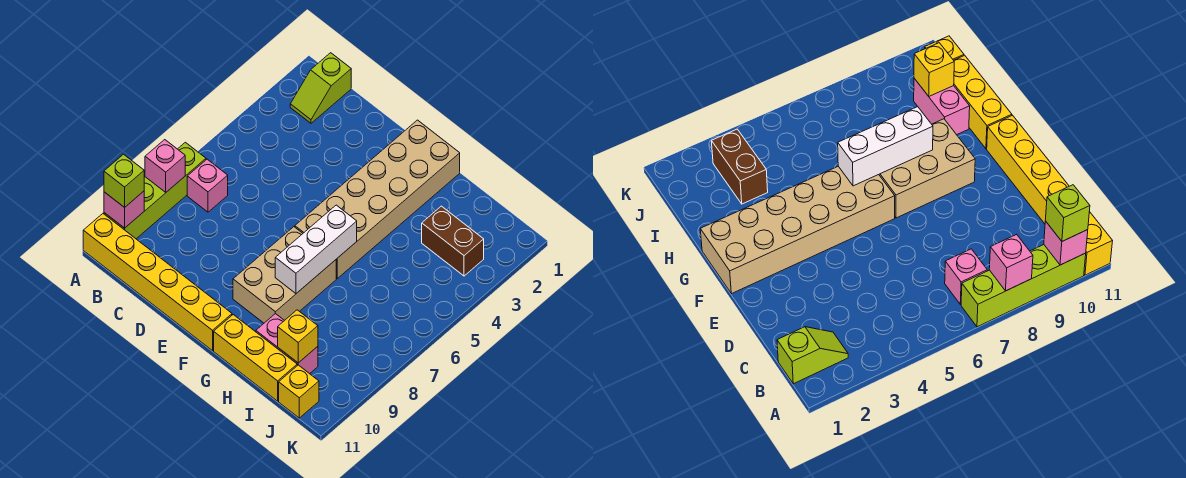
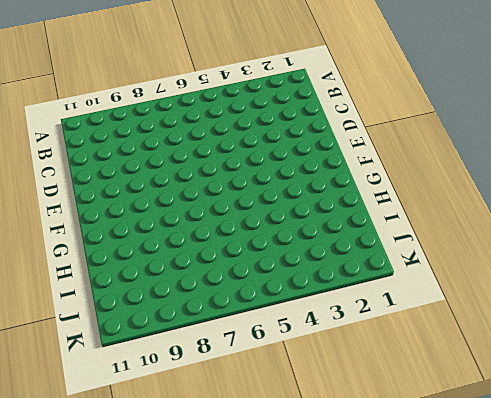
none -> lime brick A7:A10 level 1
none -> yellow brick A11:F11 level 1
none -> lime slope B1:B2 level 1 top 1

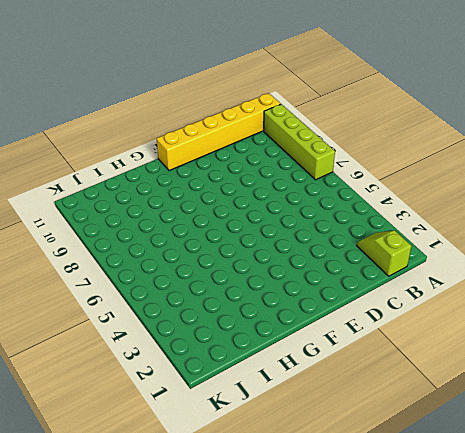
none -> pink brick B7 level 1
none -> tan brick F1:G6 level 1
none -> tan brick F7:G9 level 1

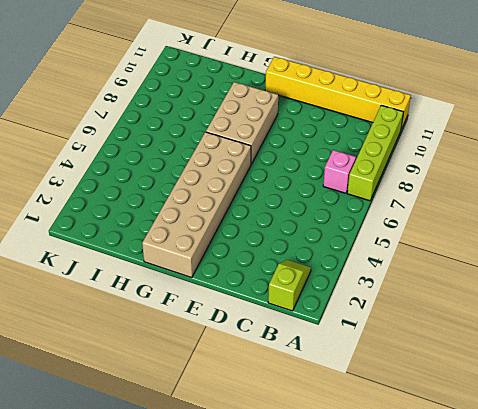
none -> yellow brick G11:I11 level 1
none -> pink brick H10:I10 level 1
none -> brown brick I3:J3 level 1

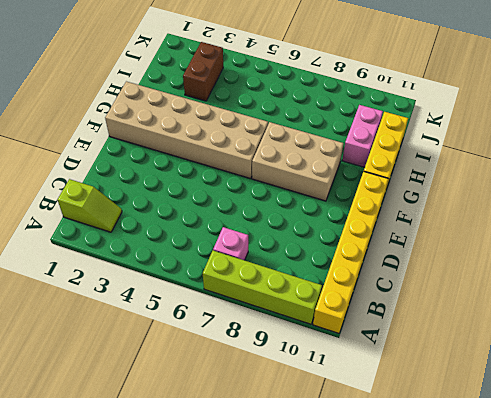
none -> yellow brick J11 level 1
none -> pink brick A8 level 2
none -> pink brick A10 level 2

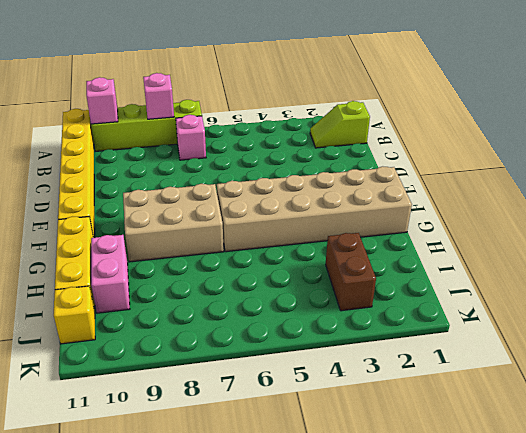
none -> white brick G6:G8 level 2
none -> yellow brick I10 level 2
none -> lime brick A10 level 3

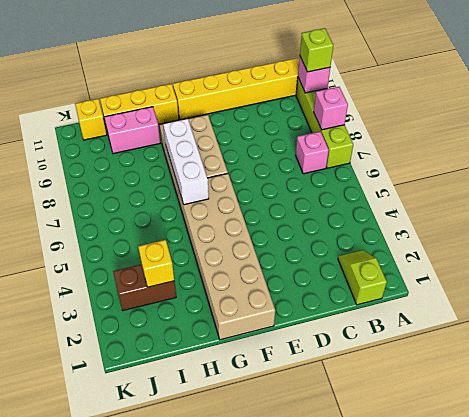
yellow brick I3 level 2 -> yellow brick I10 level 2

